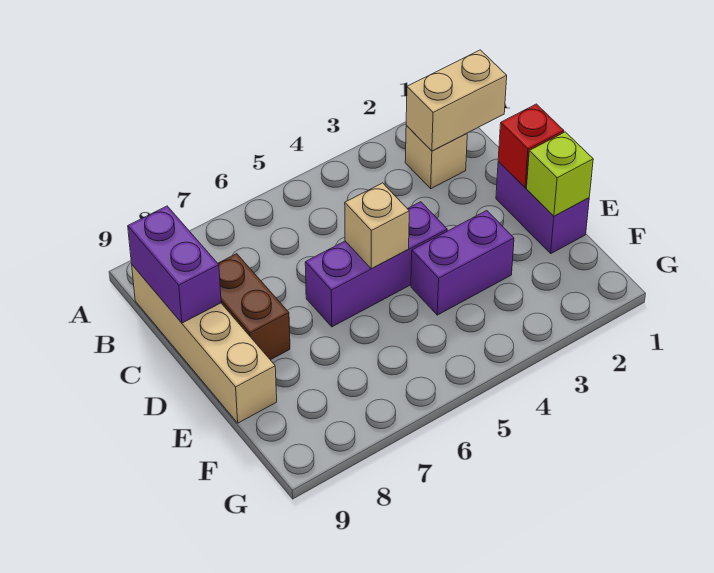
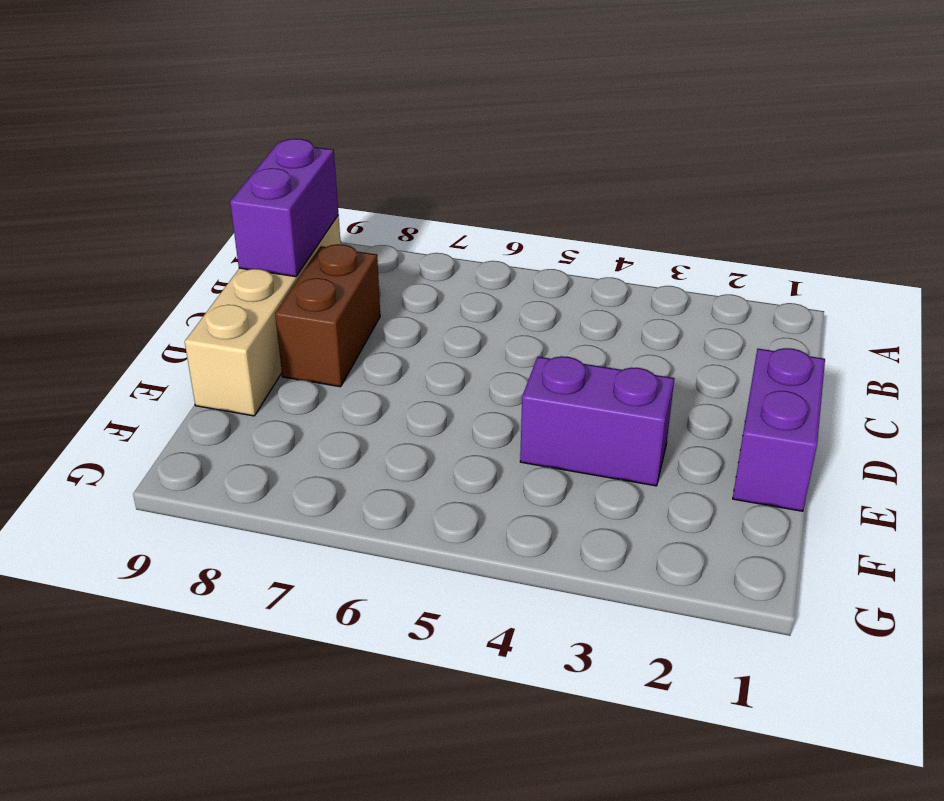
none -> tan brick B2 level 1
none -> purple brick D4:D6 level 1

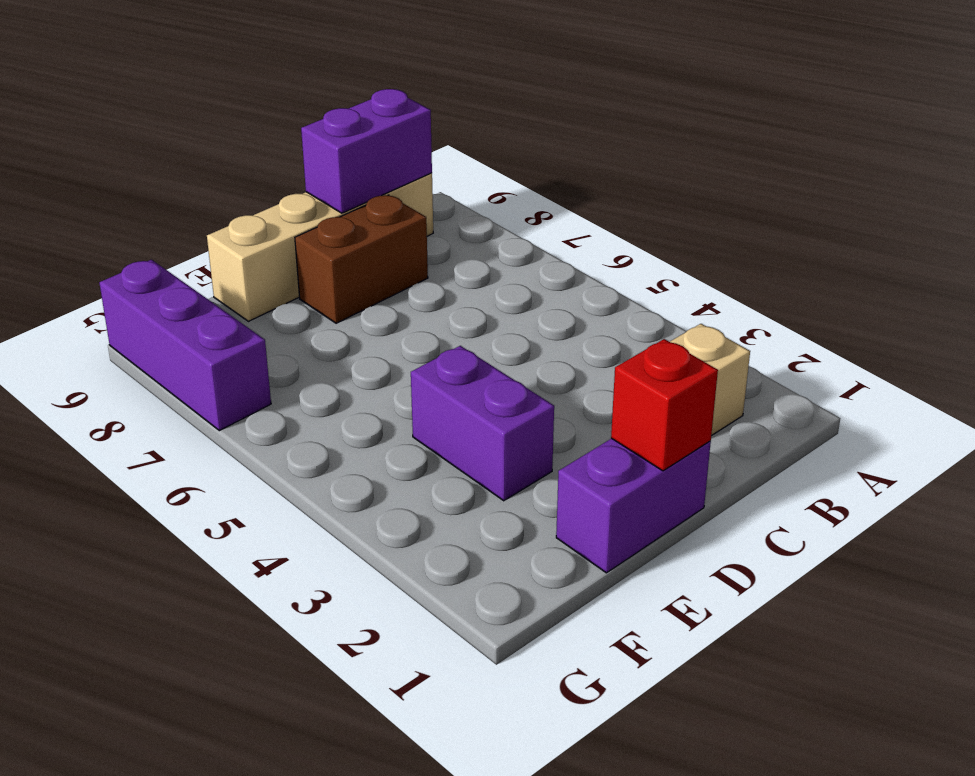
purple brick G7:G9 level 1 -> purple brick D4:D6 level 1
none -> tan brick B1:B2 level 2
none -> tan brick D5 level 2

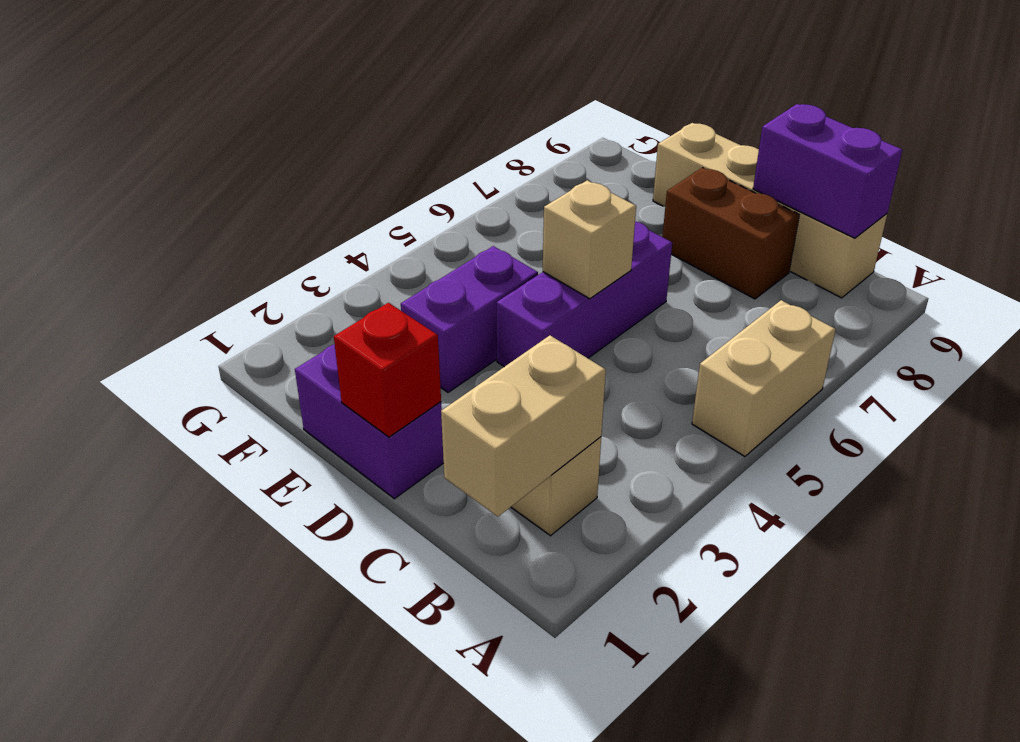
tan brick A5:A6 level 1 -> none
none -> lime brick E1 level 2

